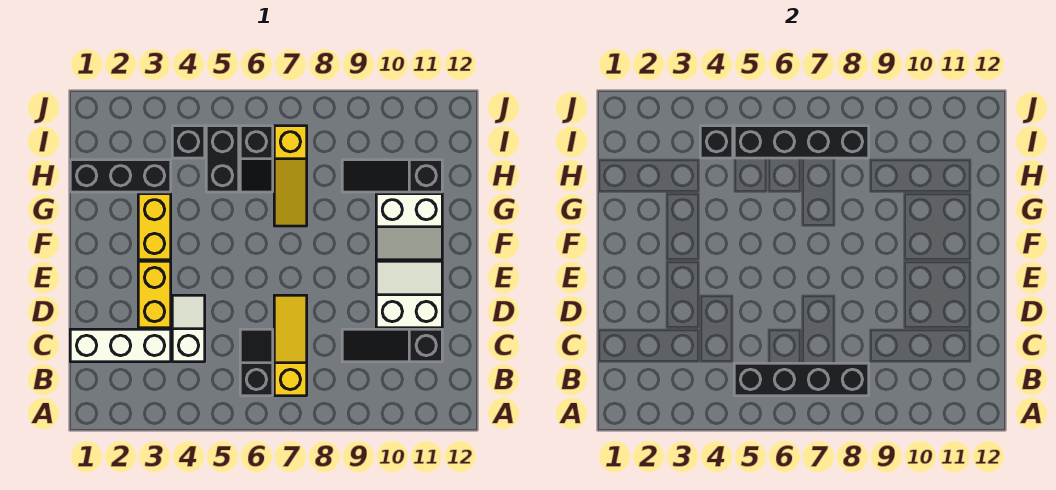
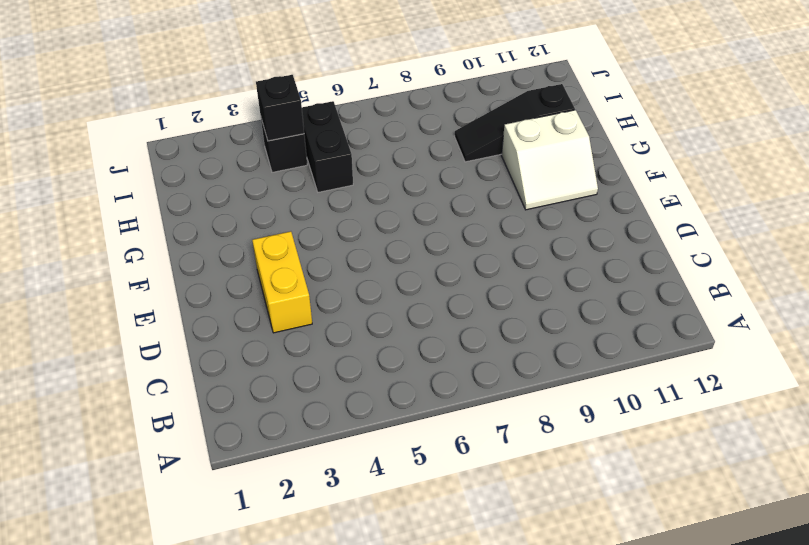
none -> black slope B6:C6 level 1 top B
none -> yellow slope B7:D7 level 1 top B
none -> white brick C1:C3 level 1

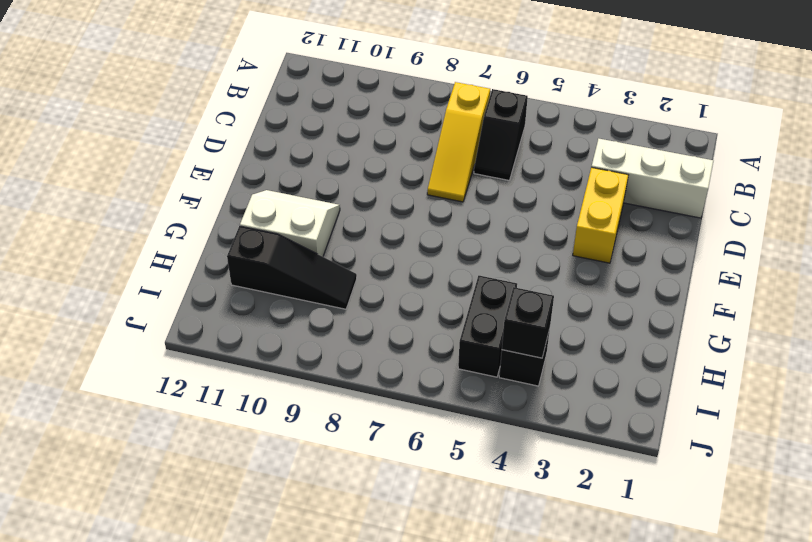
none -> white slope C4:D4 level 1 top C
none -> black slope C9:C11 level 1 top 11
none -> white slope D10:E11 level 1 top D

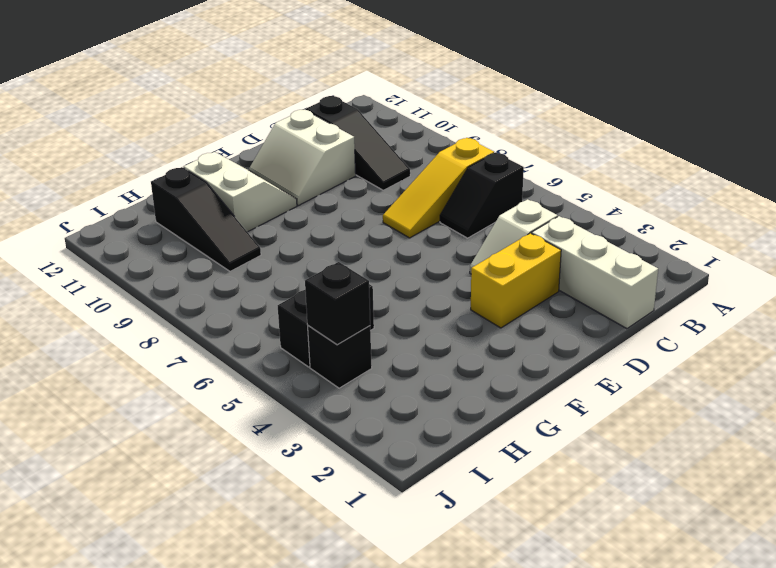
none -> yellow brick F3:G3 level 1
none -> yellow slope G7:I7 level 1 top I
none -> black brick H1:H3 level 1

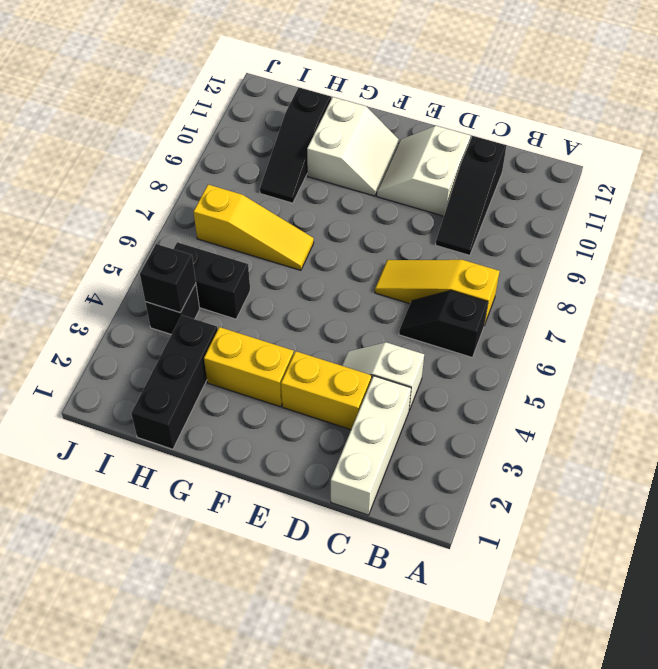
none -> black slope H6:I6 level 1 top I
none -> black brick B5:B8 level 2
none -> black brick I5:I8 level 2

